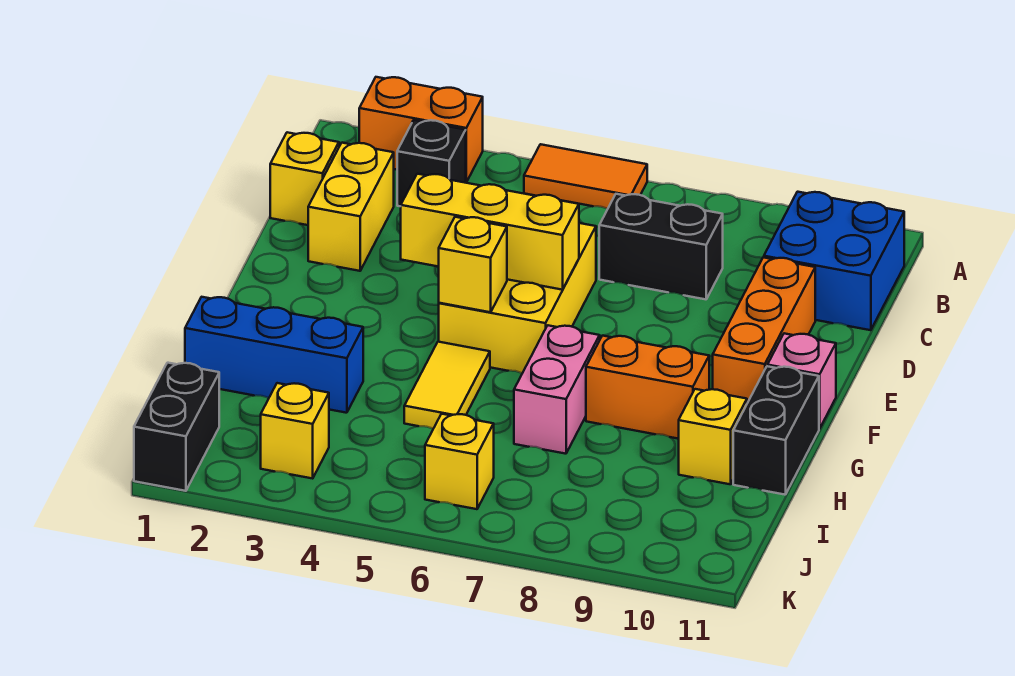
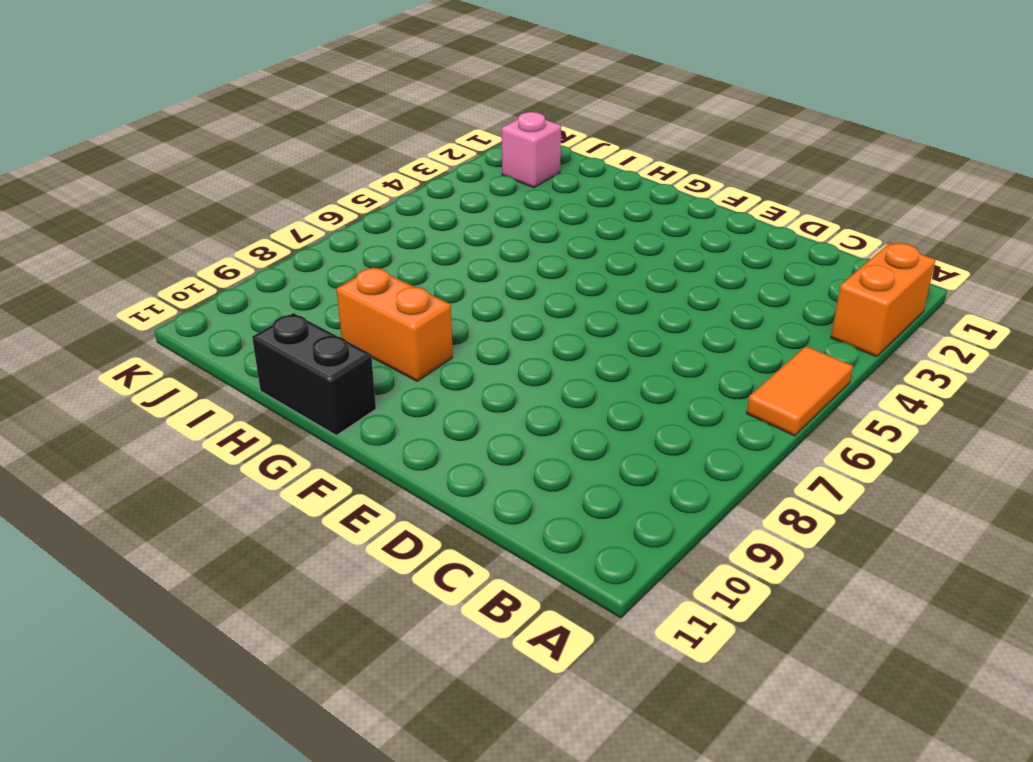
orange brick G9:H9 level 1 -> orange brick G8:G9 level 1
pink brick J2 level 1 -> pink brick F11 level 1
none -> black brick B3 level 1
none -> blue brick B10:C11 level 1
none -> yellow brick C1 level 1

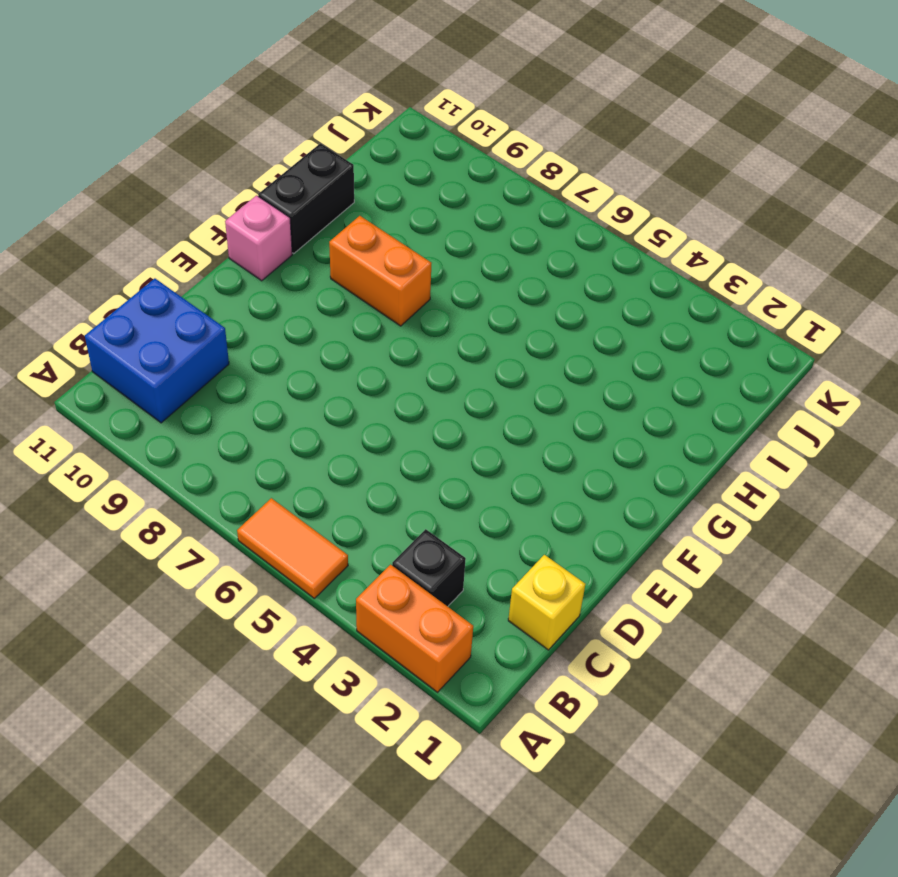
none -> yellow brick C2:D2 level 1
none -> black brick C7:C8 level 1
none -> yellow brick D5:F6 level 1

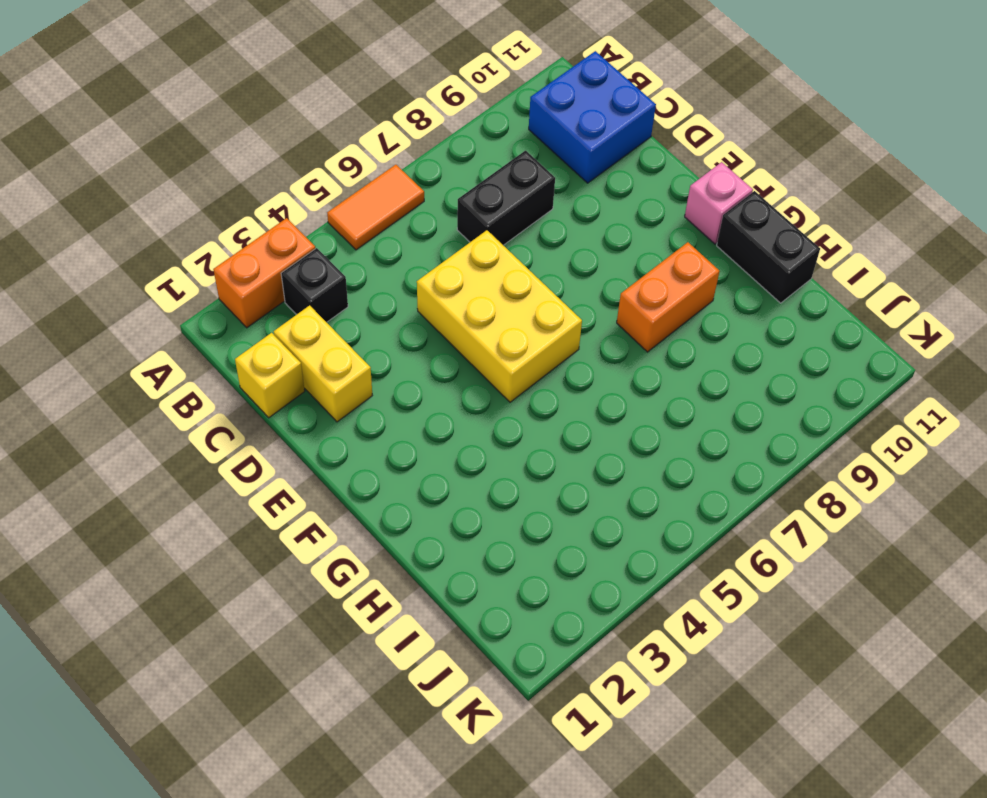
none -> orange brick D10:F10 level 1
none -> yellow tile G5:H5 level 1
none -> pink brick G7:H7 level 1

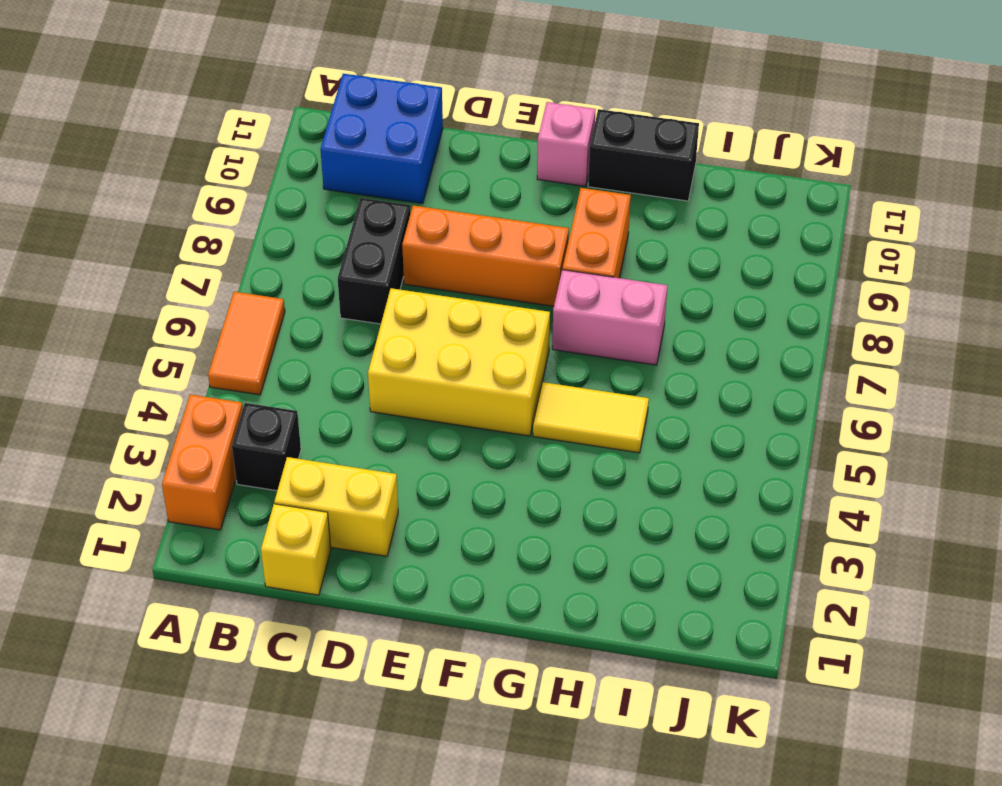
orange brick D8:F8 level 1 -> orange brick D10:F10 level 1
none -> blue brick H1:H3 level 1
none -> yellow brick H10 level 1
none -> black brick J1:K1 level 1

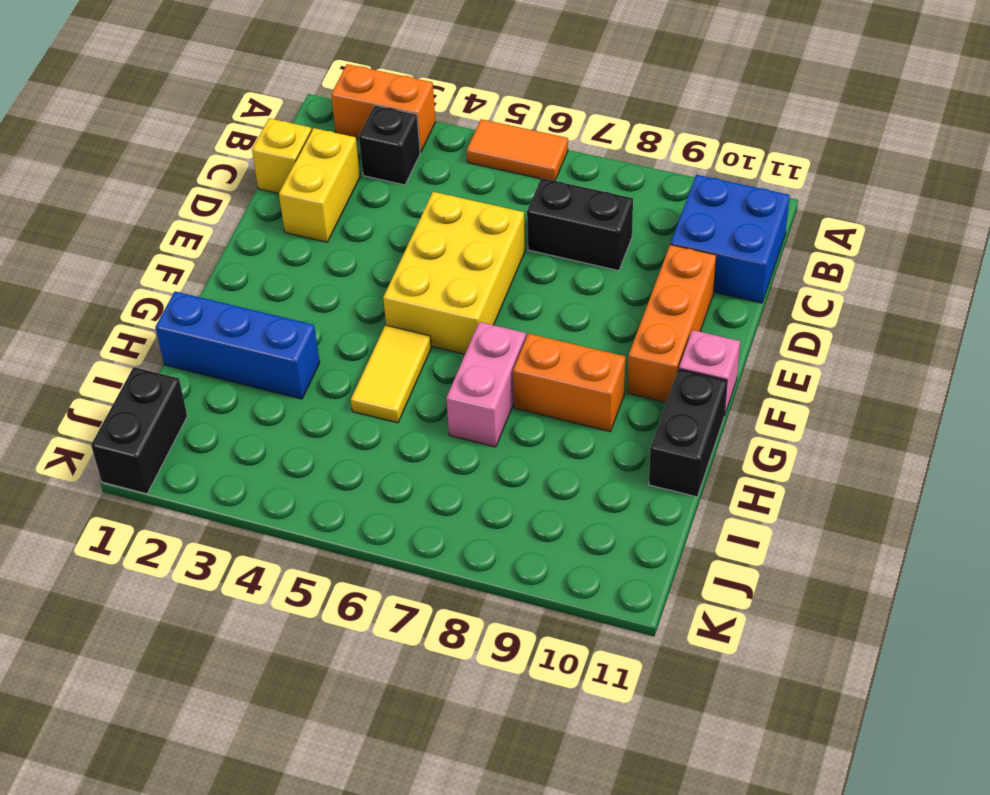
none -> yellow brick H10 level 1
none -> yellow brick J3 level 1
none -> yellow brick J6 level 1

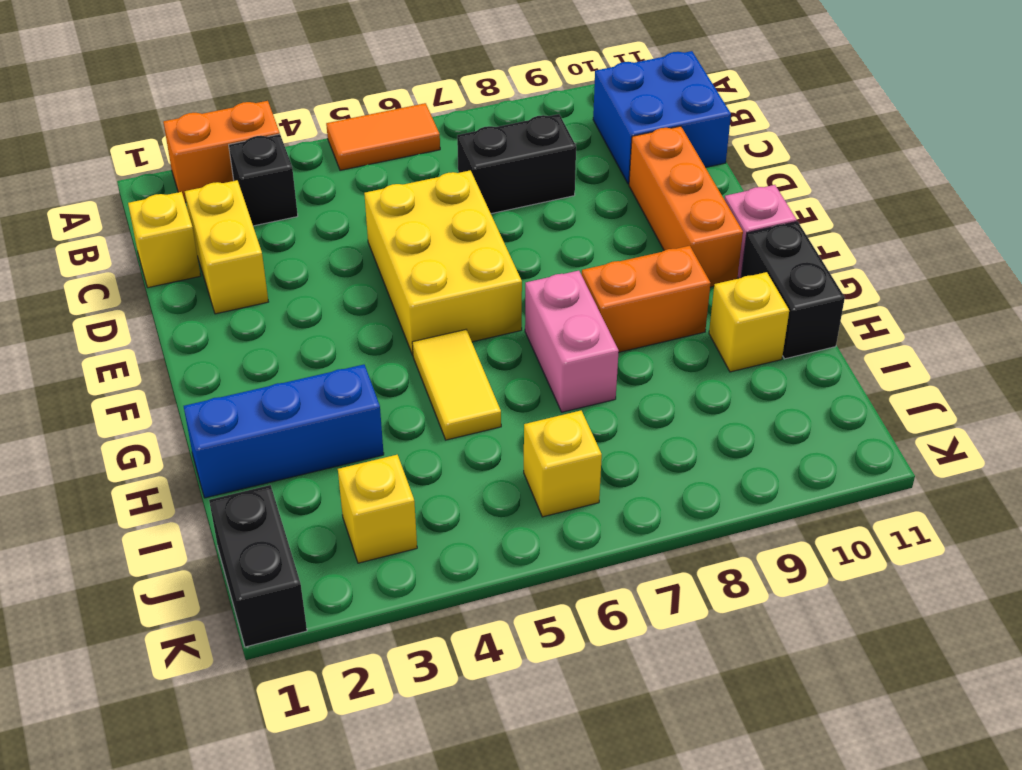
none -> yellow brick E4:E6 level 2
none -> yellow brick F5 level 2

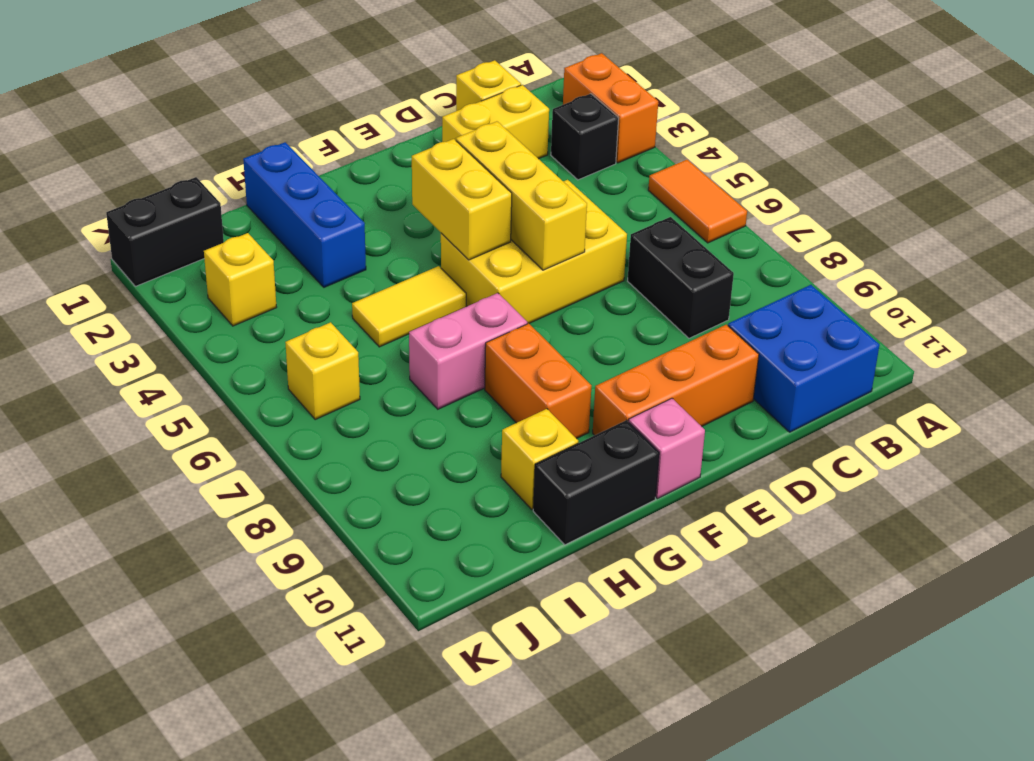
yellow brick F4:F5 level 2 -> yellow brick F5 level 2

